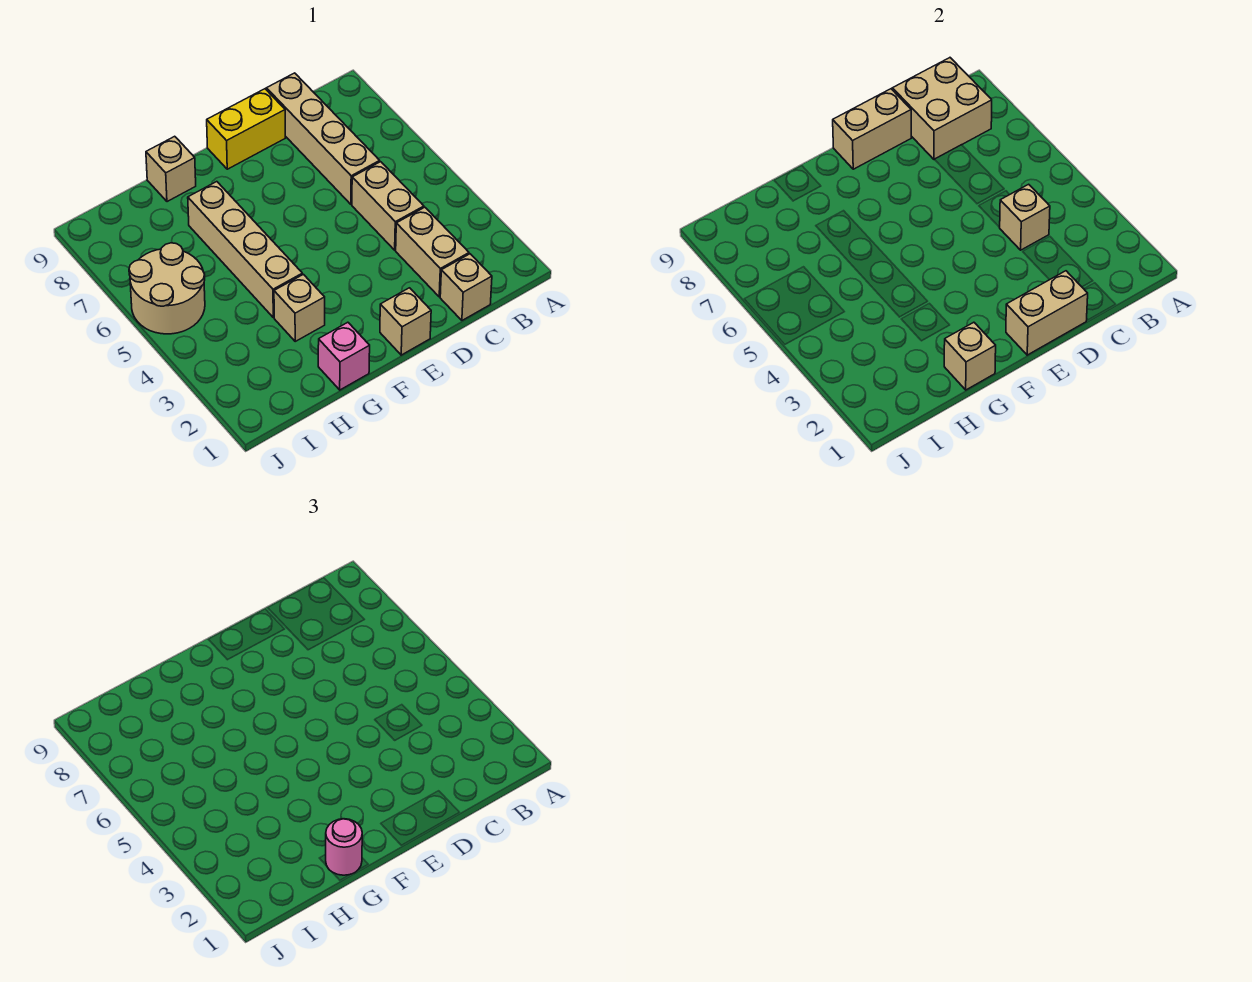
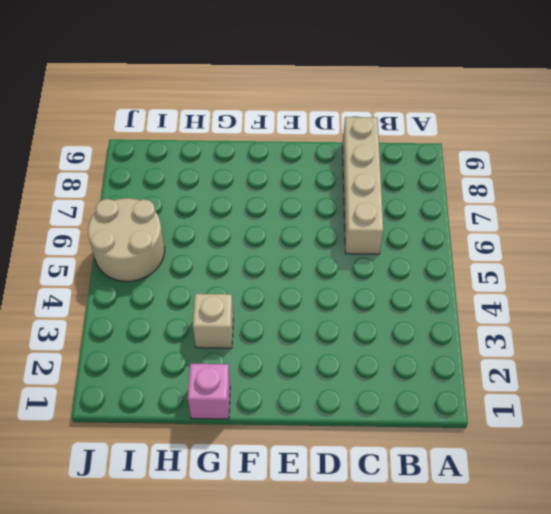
none -> tan brick C1 level 1
none -> tan brick C2:C3 level 1
none -> tan brick C4:C5 level 1

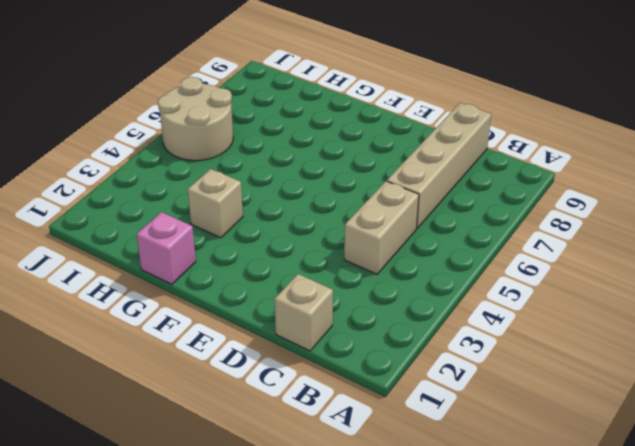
none -> tan brick C2:C3 level 1
none -> yellow brick D9:E9 level 1
none -> tan brick E1 level 1

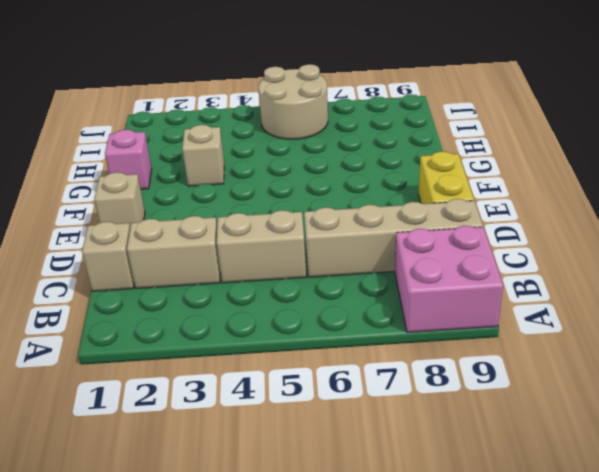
pink brick A8:B9 level 1 -> none
none -> tan brick G4:G7 level 1
none -> tan brick G9 level 1
none -> tan brick B8:C9 level 2

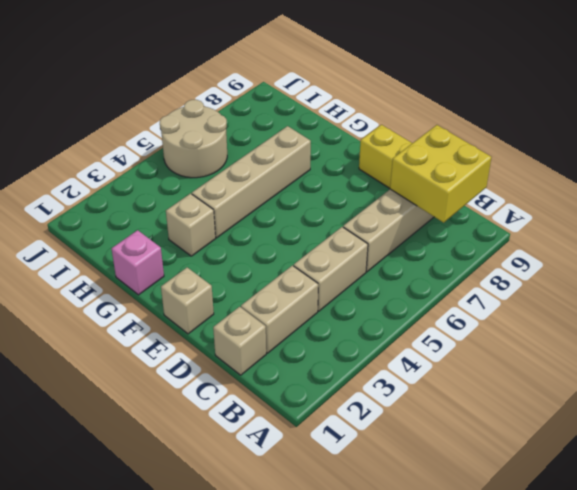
yellow brick B8:C9 level 2 -> tan brick B8:C9 level 2
none -> tan brick G9 level 1
none -> tan brick C4 level 2
none -> tan brick D1:E1 level 2

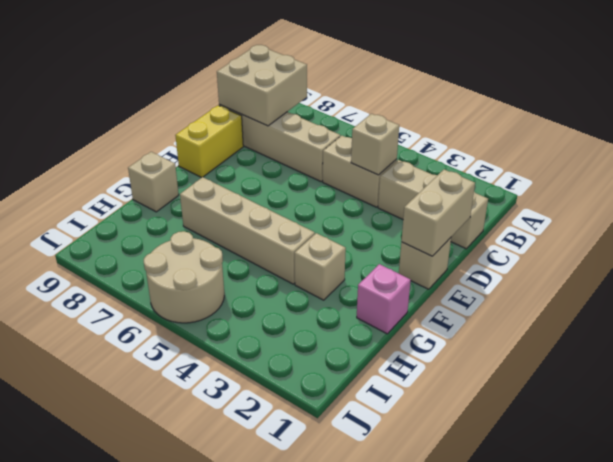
none -> tan brick D9:E9 level 2
none -> tan brick G1 level 2
none -> pink round brick G1 level 3

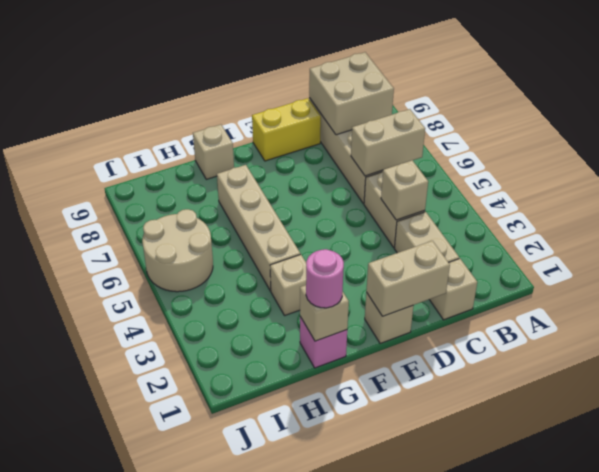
tan brick B6:C6 level 2 -> tan brick D9:E9 level 2

